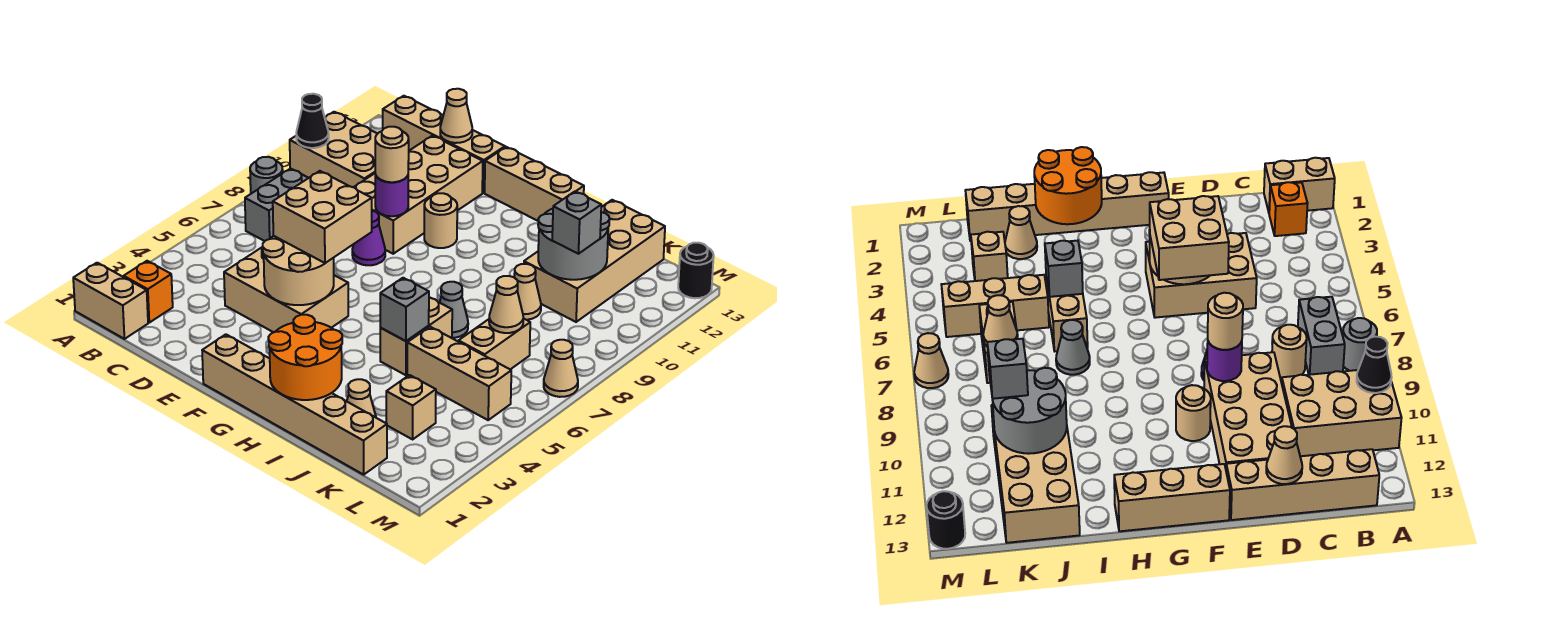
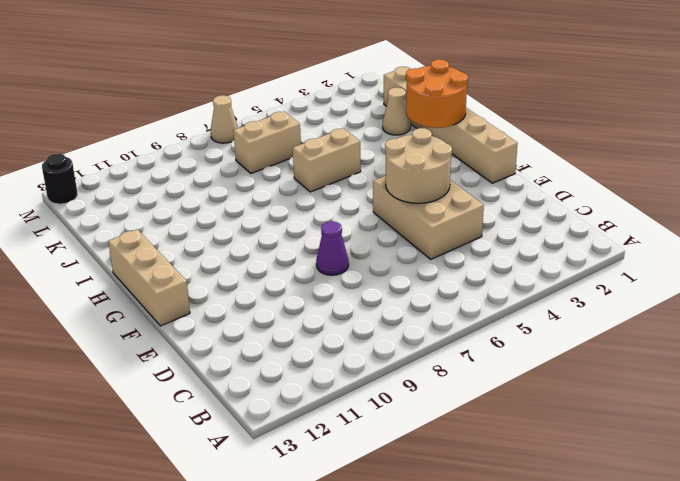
none -> tan brick A1:B1 level 1
none -> grey round brick A8 level 1
none -> tan brick A10:C11 level 1
none -> orange brick B2 level 1

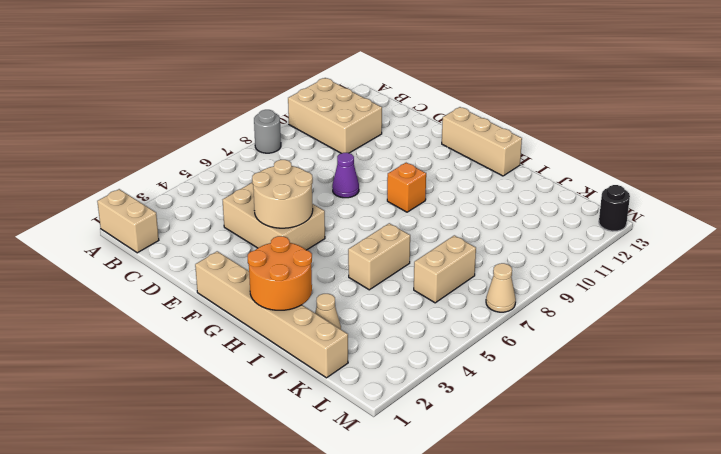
orange brick G9 level 1 -> orange brick B2 level 1
none -> grey brick B7:B8 level 1
none -> tan brick B13:E13 level 1
none -> tan round brick C8 level 1
none -> tan brick D9:E12 level 1

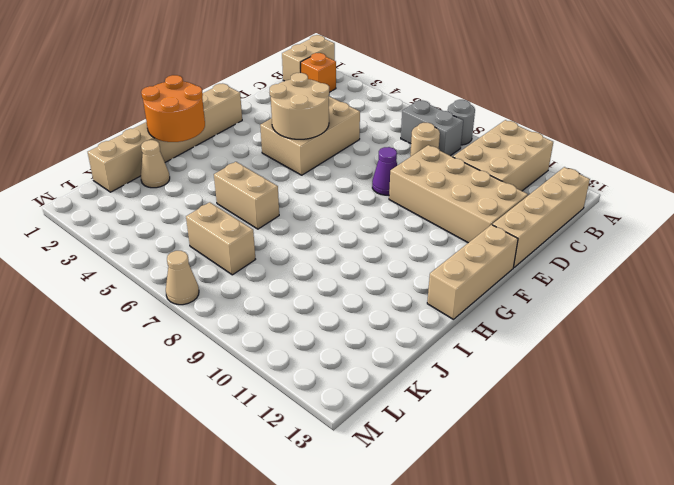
none -> tan round brick F10 level 1
none -> grey cone I7 level 1
none -> tan brick J5:L5 level 1
none -> tan cone J9 level 1

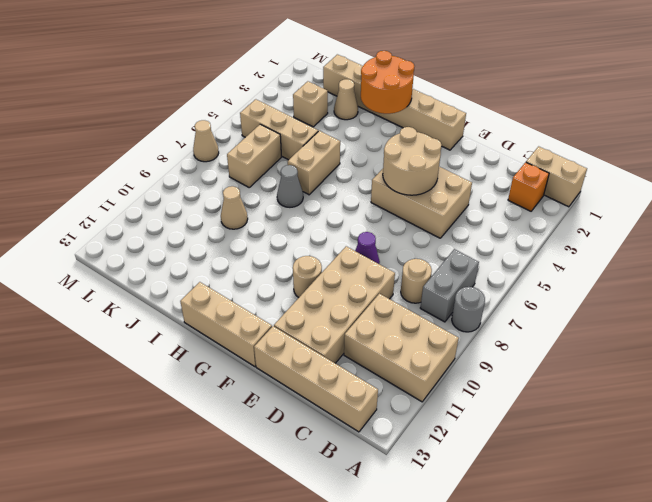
none -> tan brick J10:K13 level 1
none -> black round brick M13 level 1
none -> black cone A10 level 2
none -> tan cone D13 level 2

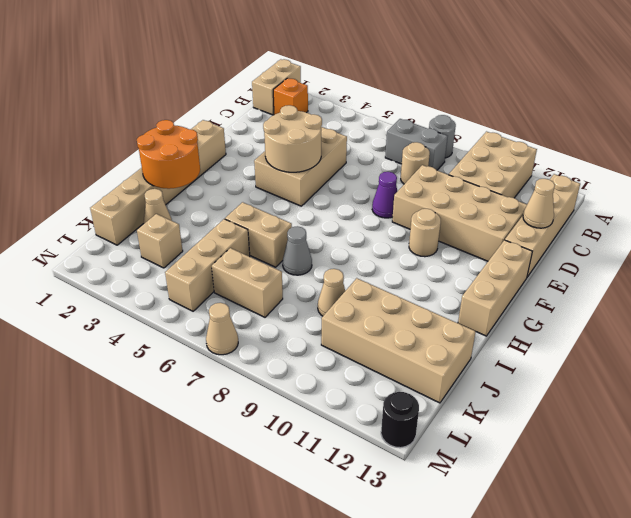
none -> black cone A10 level 2
none -> purple round brick E9 level 2
none -> grey brick I5 level 2
none -> grey round brick J10:K11 level 2

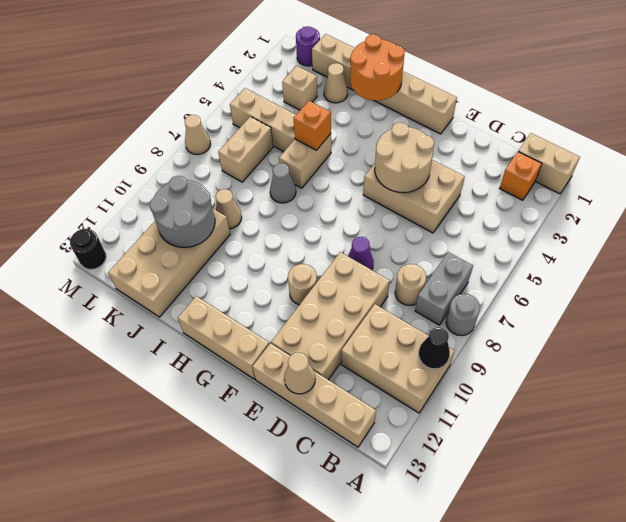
orange brick I5 level 2 -> grey brick I5 level 2
purple round brick L1 level 1 -> purple round brick E9 level 2
none -> tan cone K7 level 2
none -> tan brick E5:F6 level 3
none -> tan round brick E9 level 3
none -> grey brick K10 level 3

